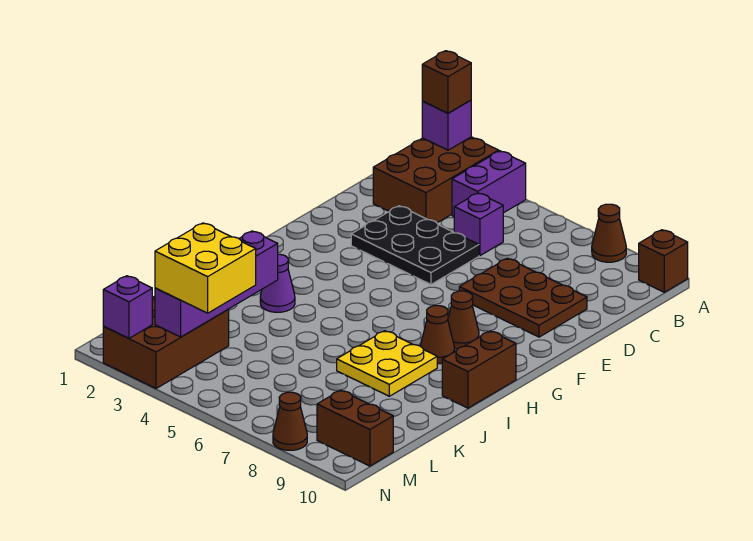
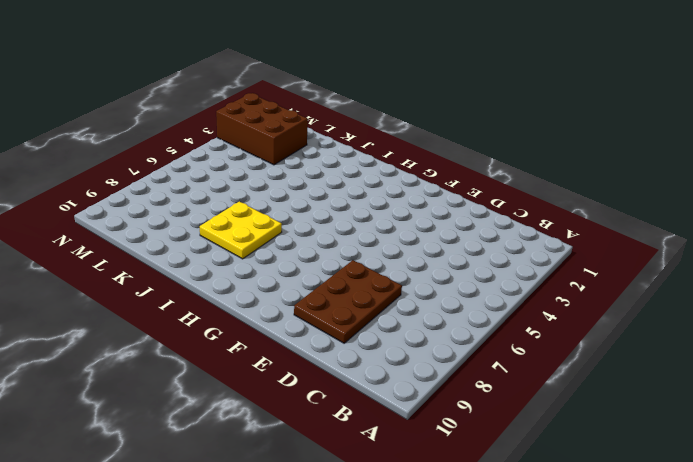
none -> brown brick A2:C3 level 1
none -> purple brick A4:B4 level 1
none -> brown cone A8 level 1

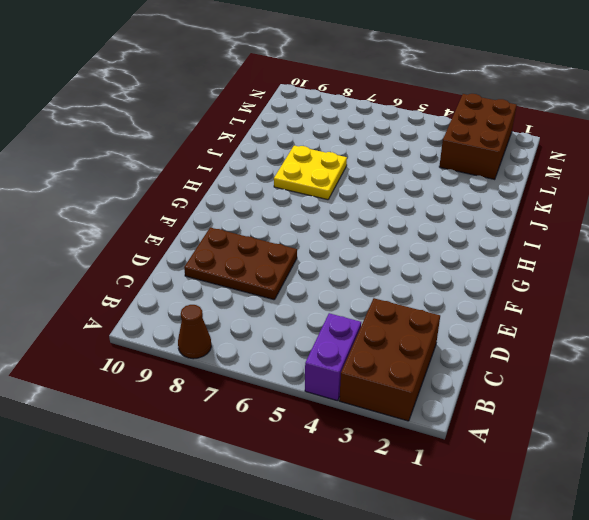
none -> brown brick A10 level 1
none -> purple brick C5 level 1
none -> black plate D3:E5 level 1

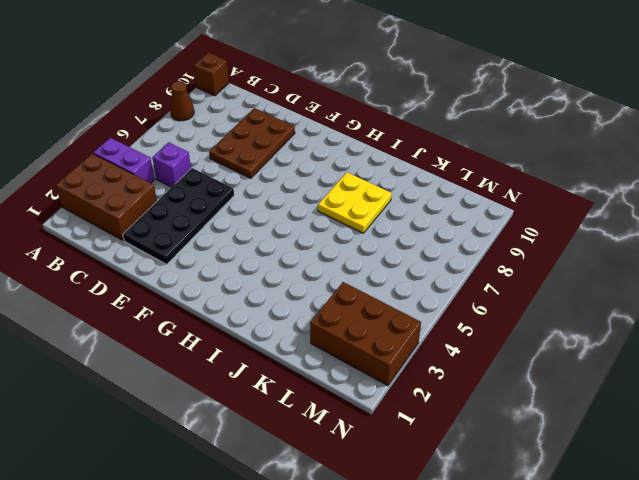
black plate D2:E5 level 1 -> black plate D3:E5 level 1
none -> brown cone G8 level 1
none -> brown cone H8 level 1
none -> brown brick H10:I10 level 1

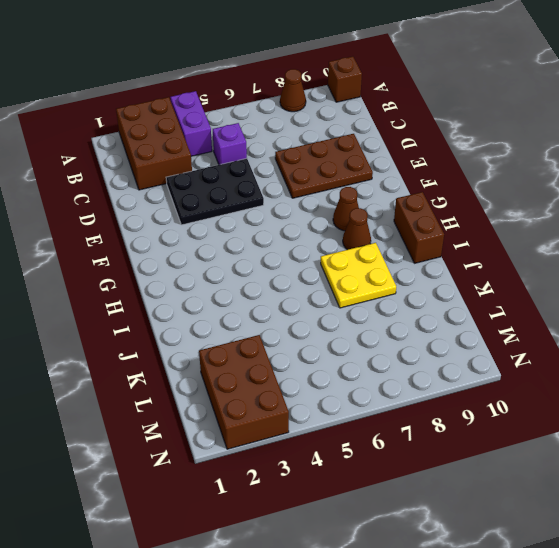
none -> purple cone I3 level 1
none -> brown brick M9:M10 level 1
none -> brown cone N8 level 1

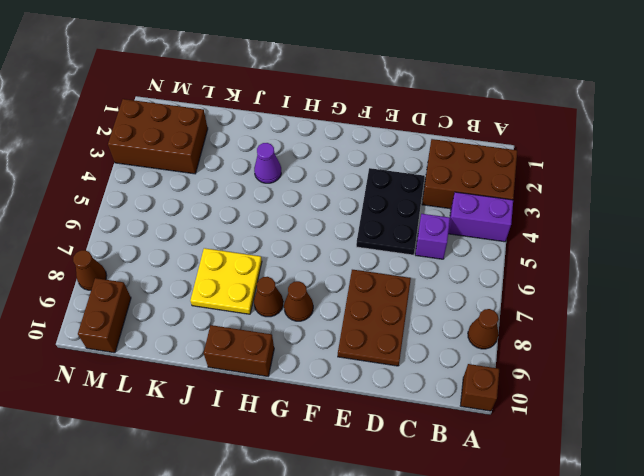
none -> purple brick A2 level 2
none -> purple brick J3:M3 level 2
none -> purple brick N2 level 2

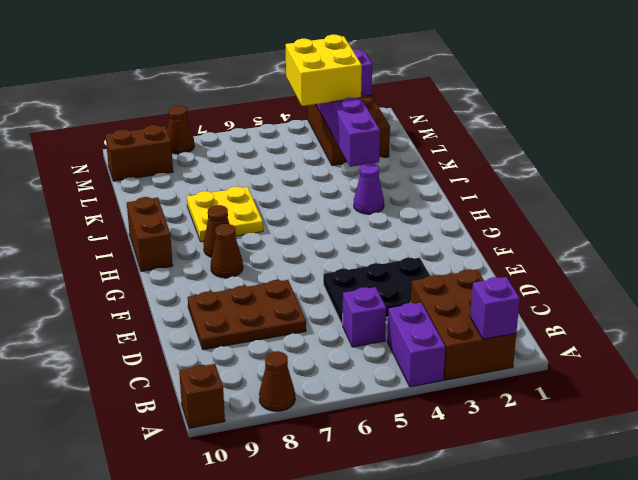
none -> brown brick A2 level 3

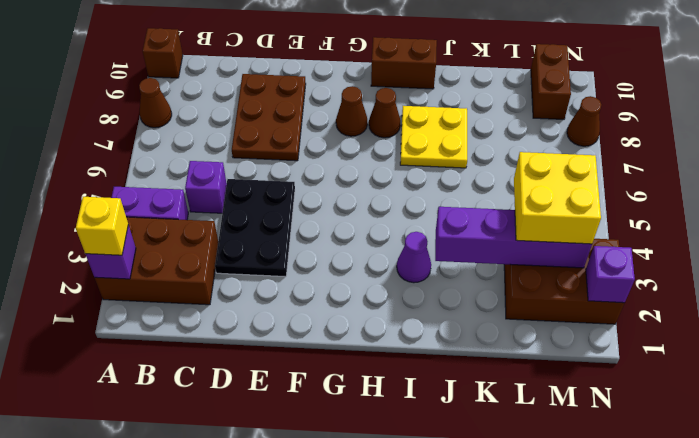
yellow brick A2 level 3 -> brown brick A2 level 3

